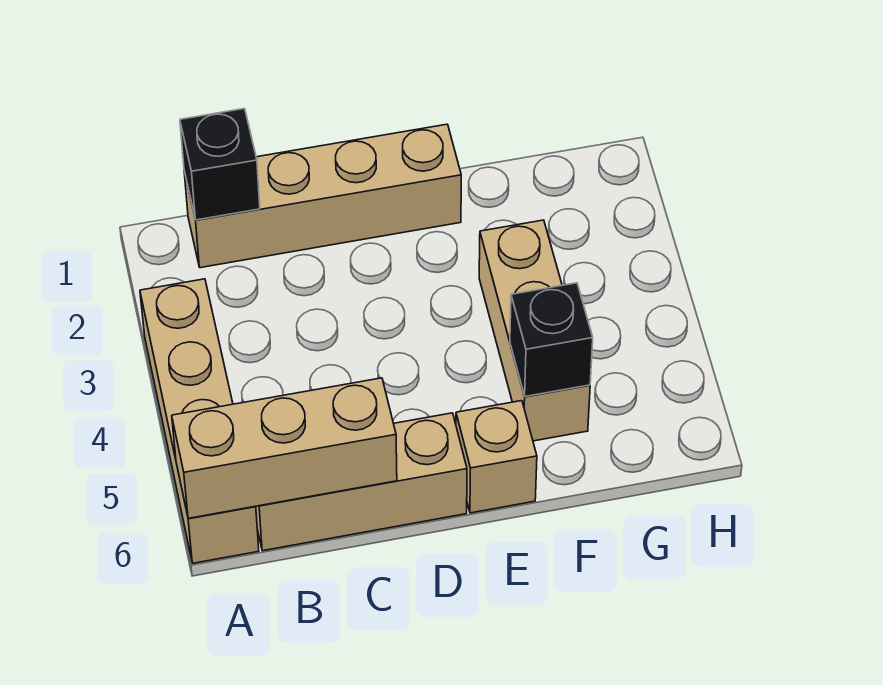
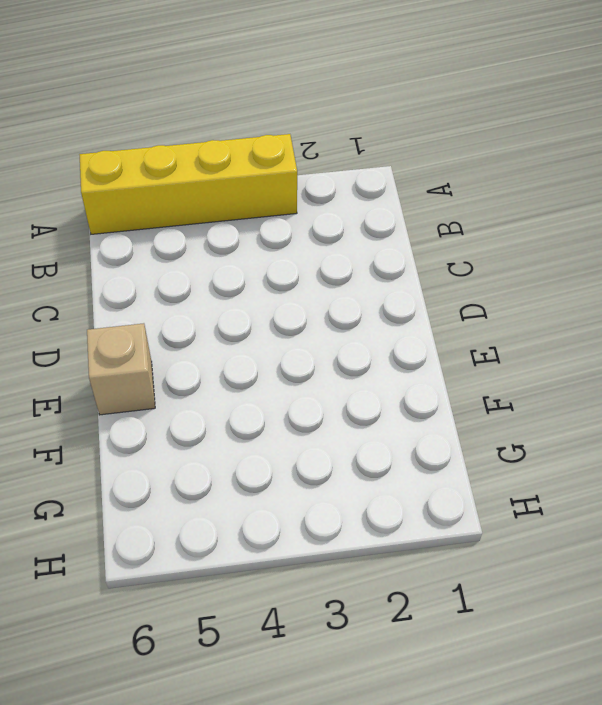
yellow brick A3:A6 level 1 -> tan brick A3:A6 level 1
none -> tan brick B1:E1 level 1
none -> tan brick B6:D6 level 1

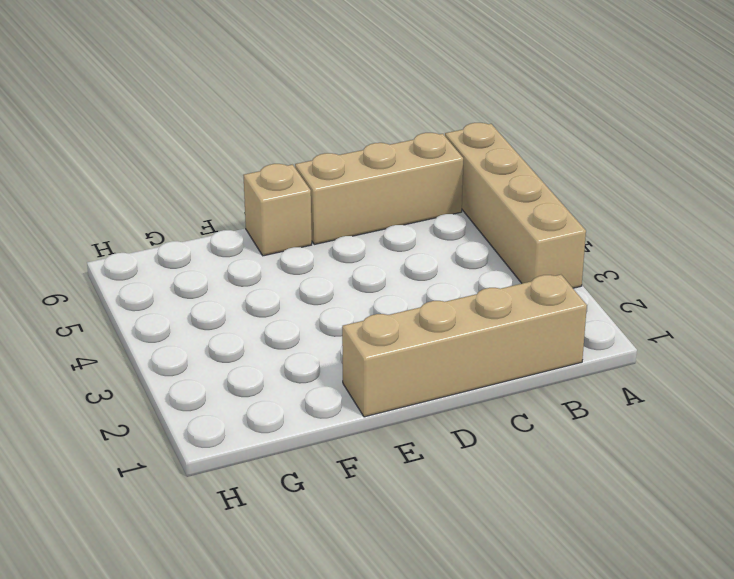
none -> tan brick F3:F5 level 1
none -> tan brick A6:C6 level 2

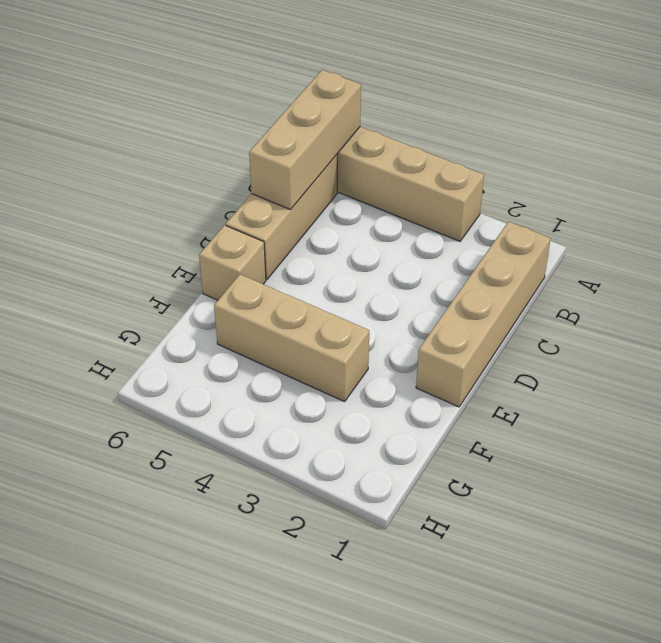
none -> black brick B1 level 2
none -> black brick F5 level 2

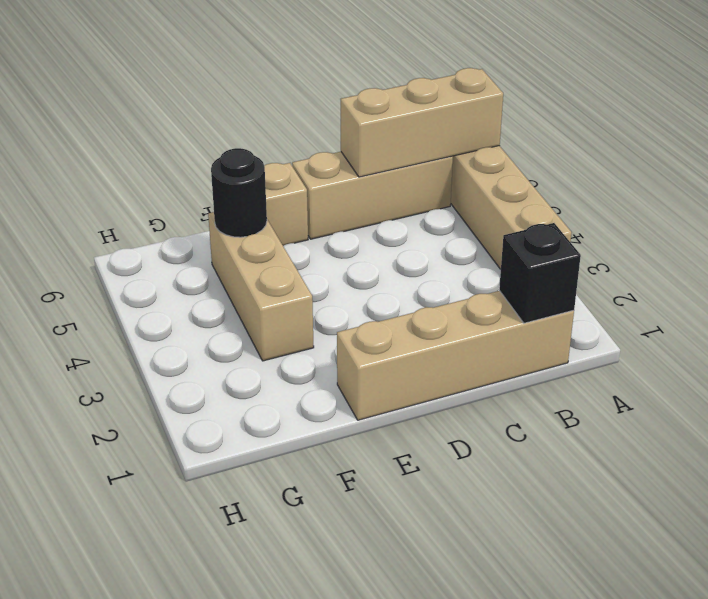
black round brick F5 level 2 -> black brick F5 level 2

